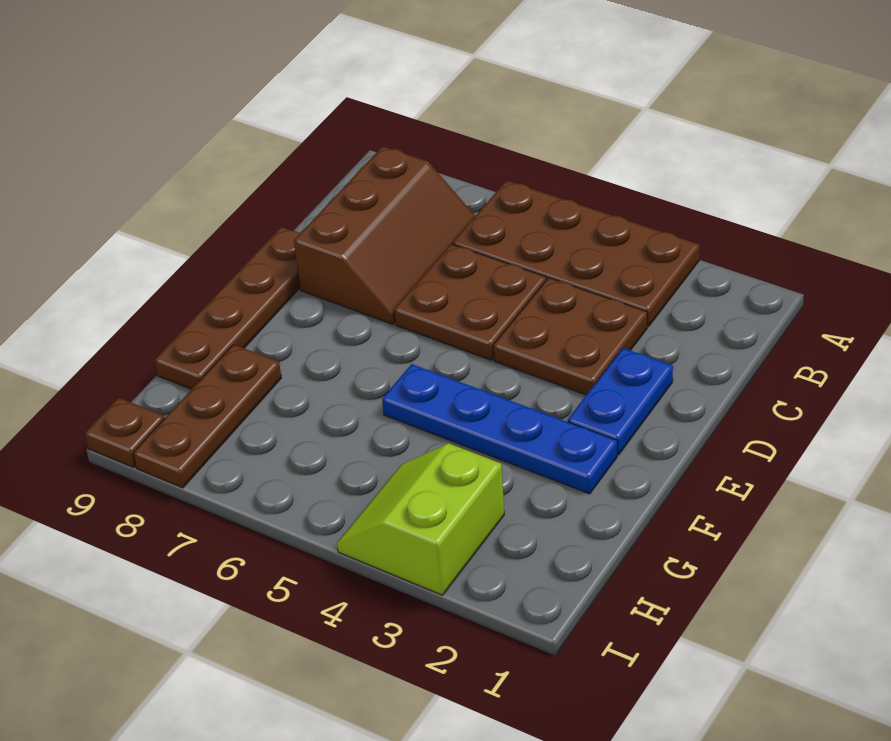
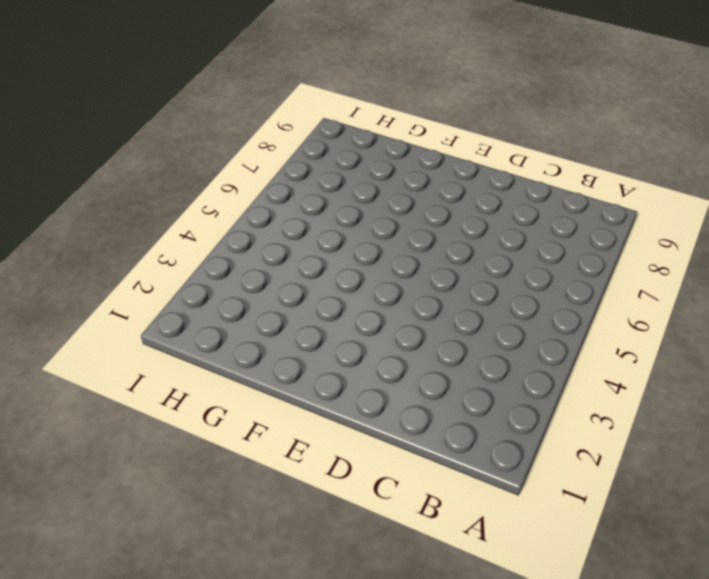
none -> brown plate A3:B6 level 1
none -> brown slope B7:D8 level 1 top 8

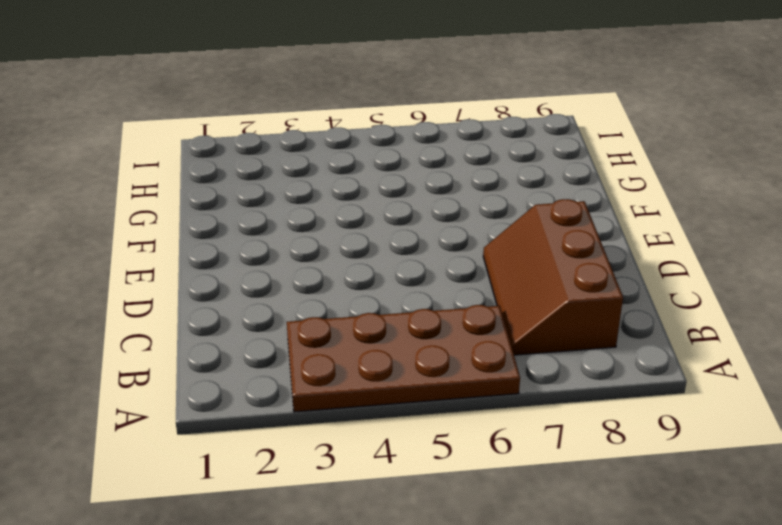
none -> brown plate C3:D4 level 1
none -> brown plate C5:D6 level 1

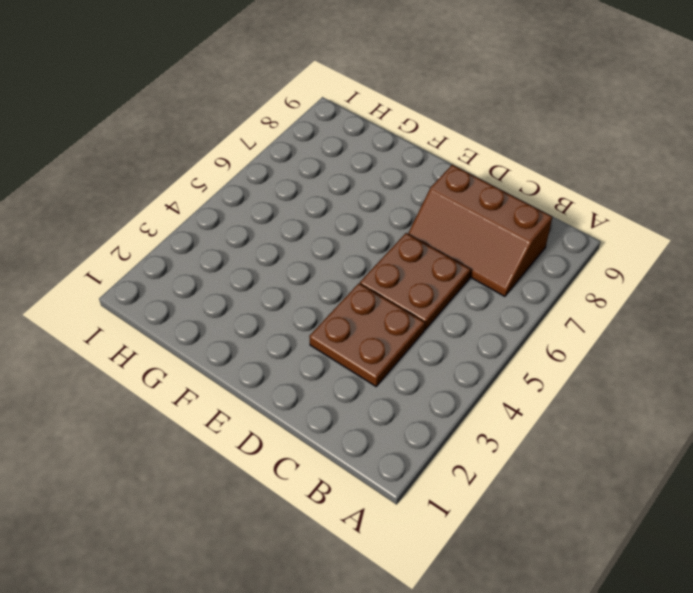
none -> brown plate A3:B6 level 1
none -> blue plate D2:E2 level 1

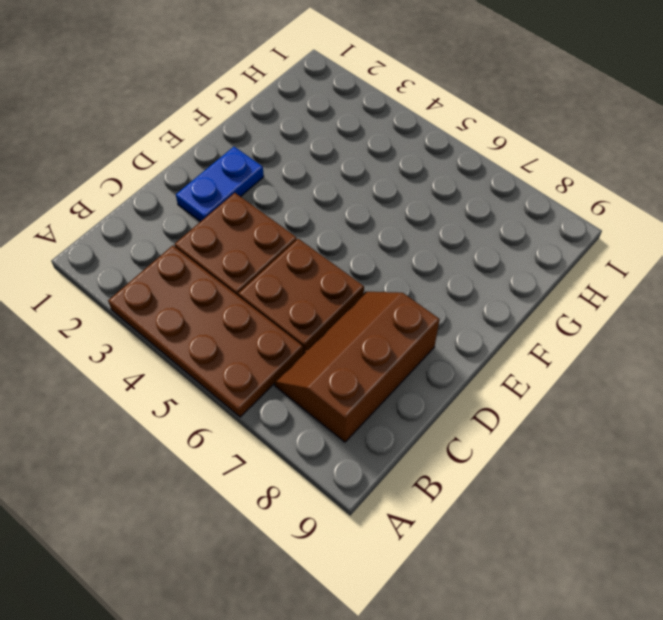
none -> brown plate D9:G9 level 1
none -> blue plate F2:F5 level 1

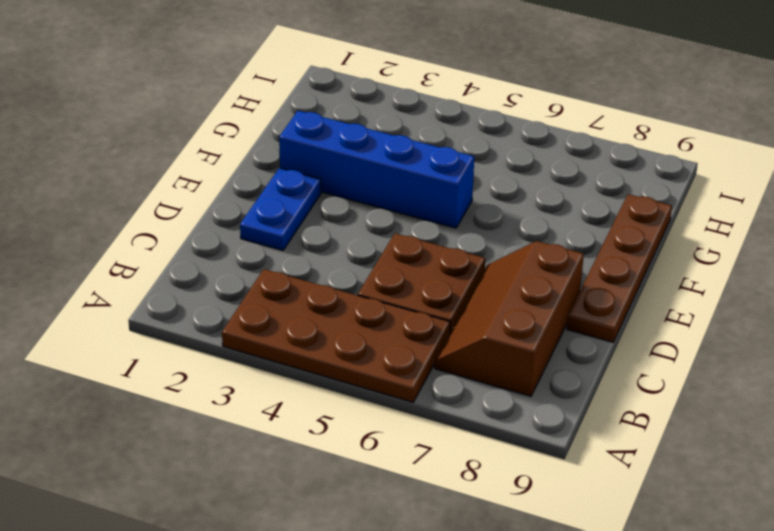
blue brick F2:F5 level 1 -> blue plate F2:F5 level 1
none -> brown plate C3:D4 level 1
none -> brown plate G8:I8 level 1

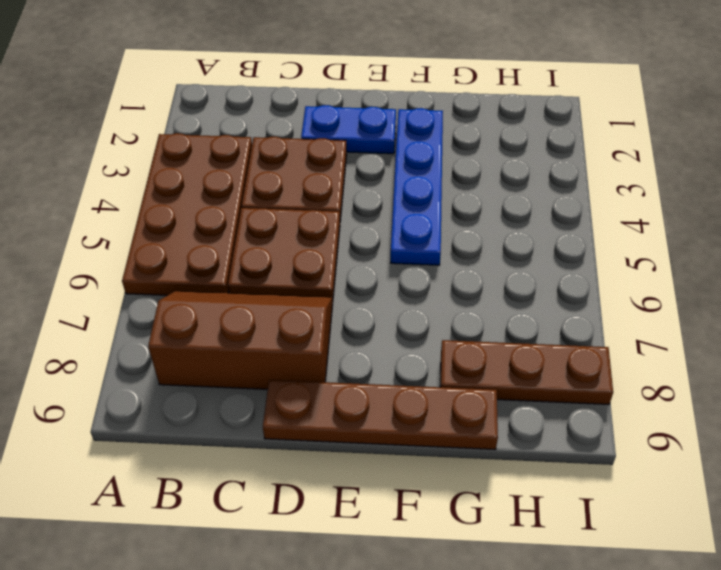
none -> lime slope H3:I4 level 1 top 3
none -> brown plate I9 level 1

